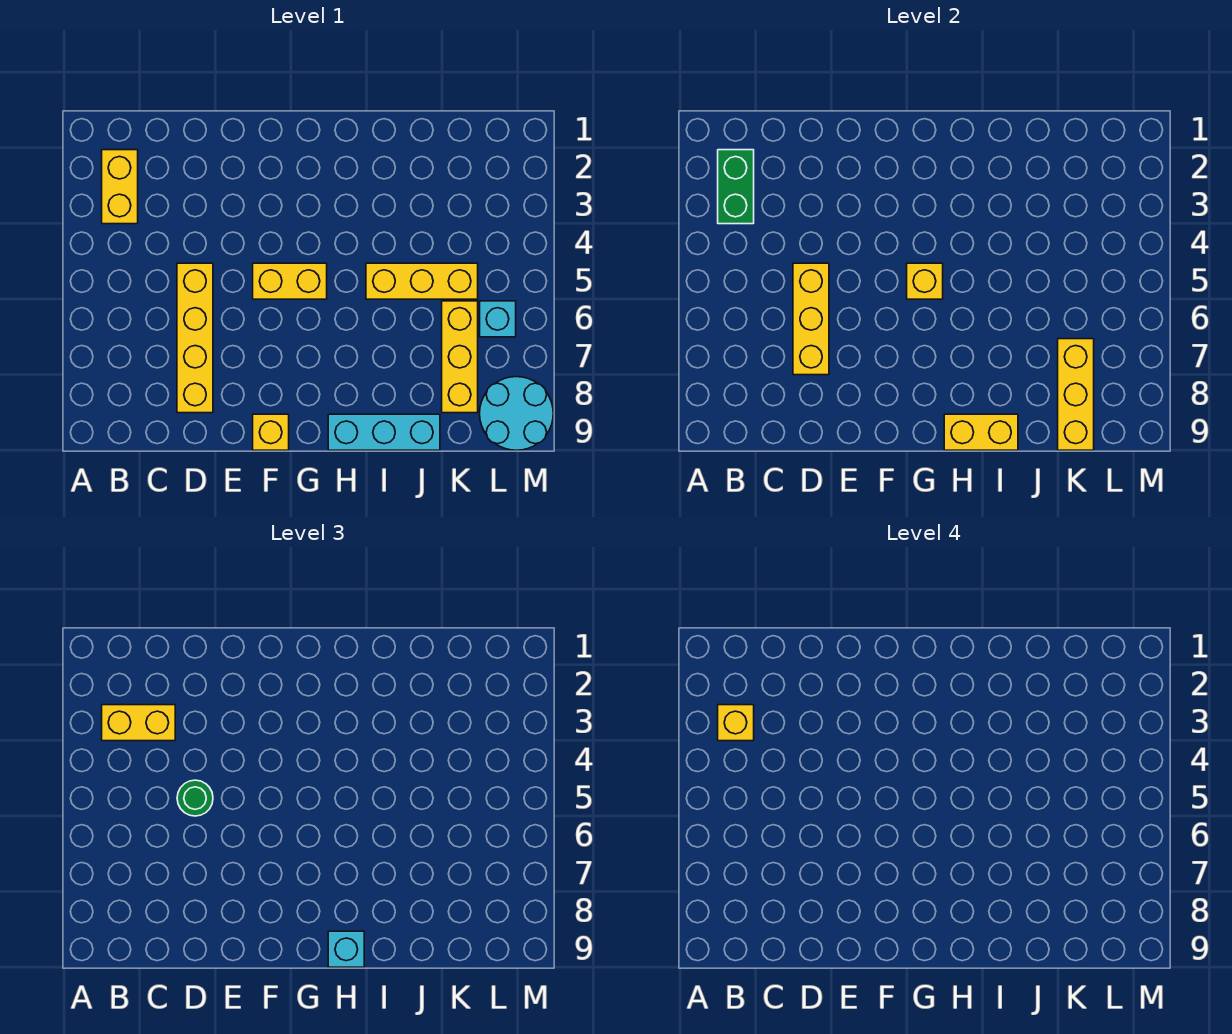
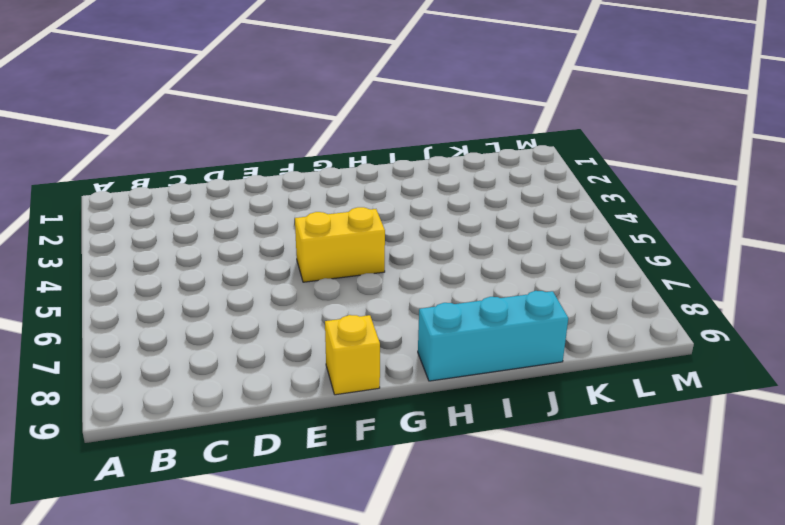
none -> yellow brick B2:B3 level 1
none -> yellow brick D5:D8 level 1
none -> yellow brick I5:K5 level 1

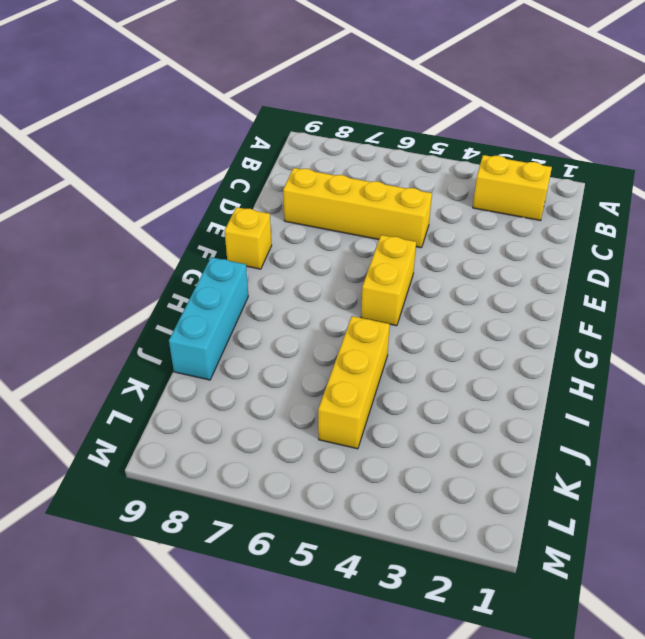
none -> yellow brick K6:K8 level 1
none -> cyan brick L6 level 1
none -> cyan round brick L8:M9 level 1

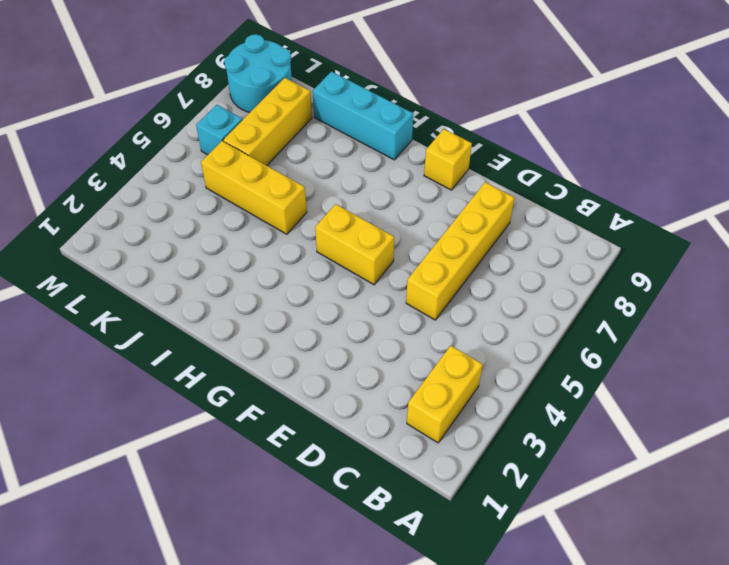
none -> green brick B2:B3 level 2
none -> yellow brick D5:D7 level 2
none -> yellow brick G5 level 2

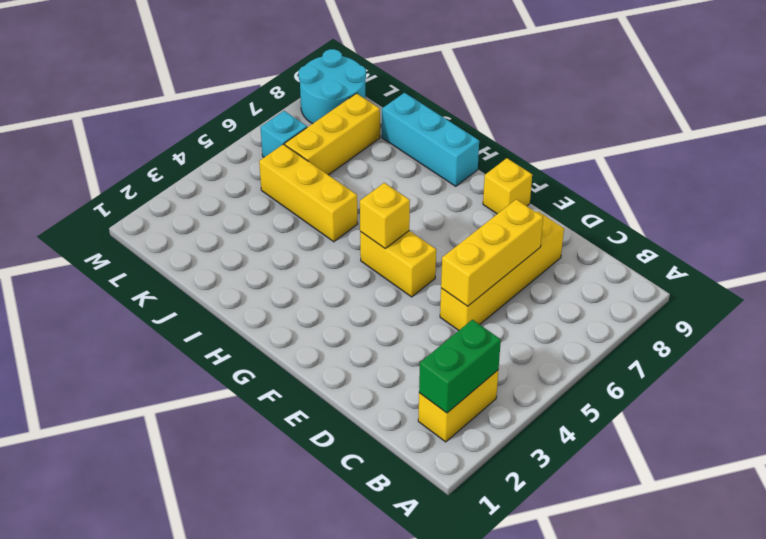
none -> yellow brick H9:I9 level 2
none -> yellow brick K7:K9 level 2
none -> yellow brick B3:C3 level 3

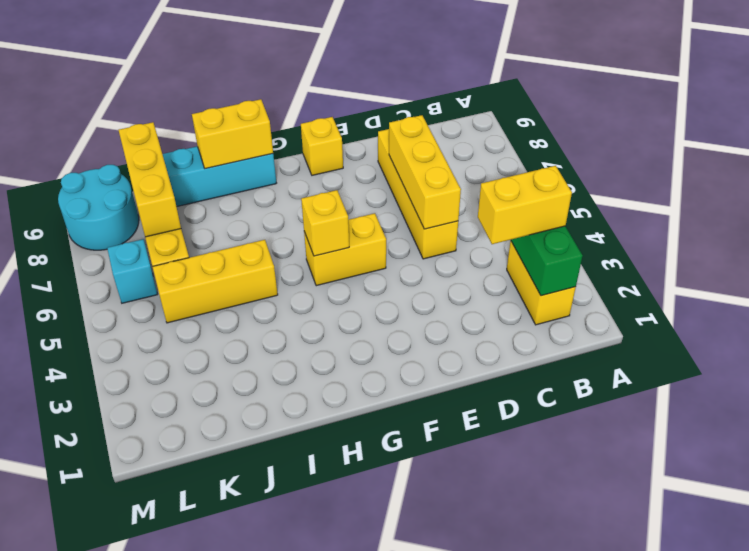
none -> green round brick D5 level 3
none -> cyan brick H9 level 3
none -> yellow brick B3 level 4

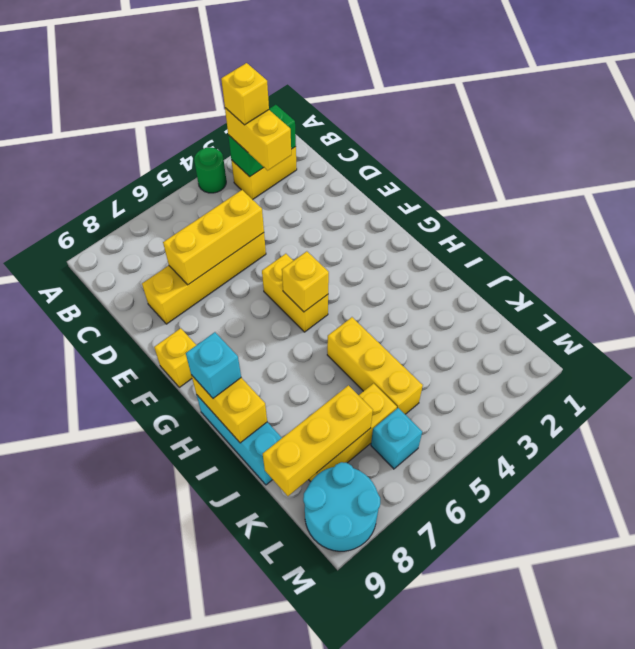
green round brick A4 level 1 -> green round brick D5 level 3

